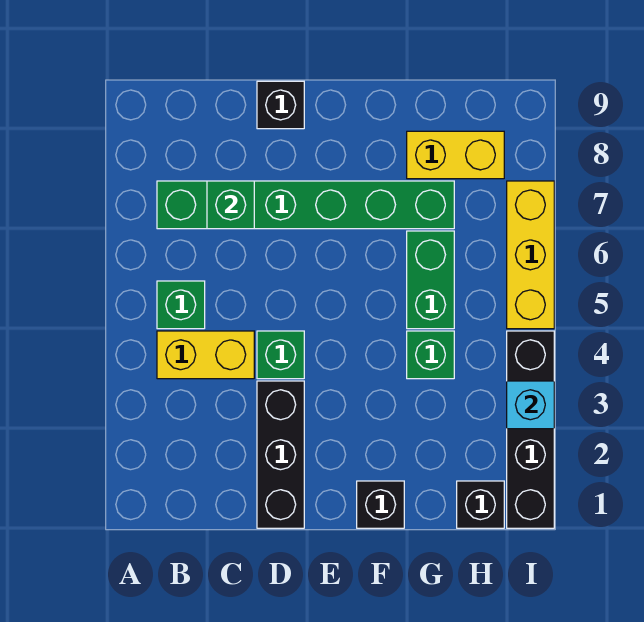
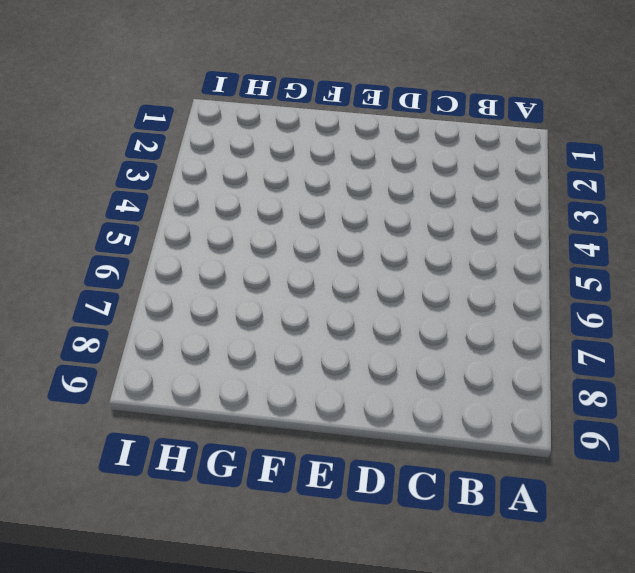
none -> yellow brick B4:C4 level 1
none -> green brick B5 level 1
none -> green brick B7:G7 level 1

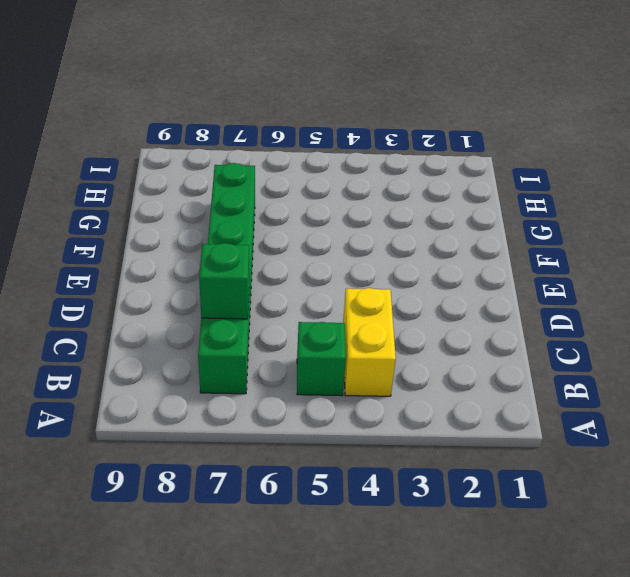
none -> black brick D1:D3 level 1
none -> green brick D4 level 1
none -> black brick D9 level 1

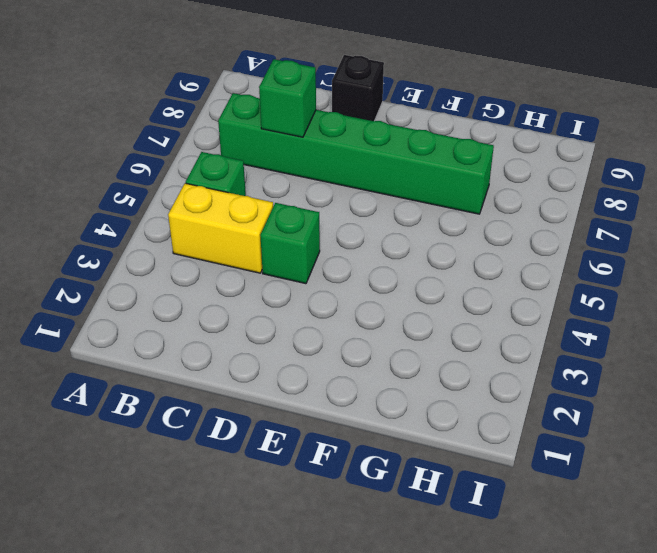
none -> black brick D1:D3 level 1
none -> black brick F1 level 1
none -> green brick G4 level 1

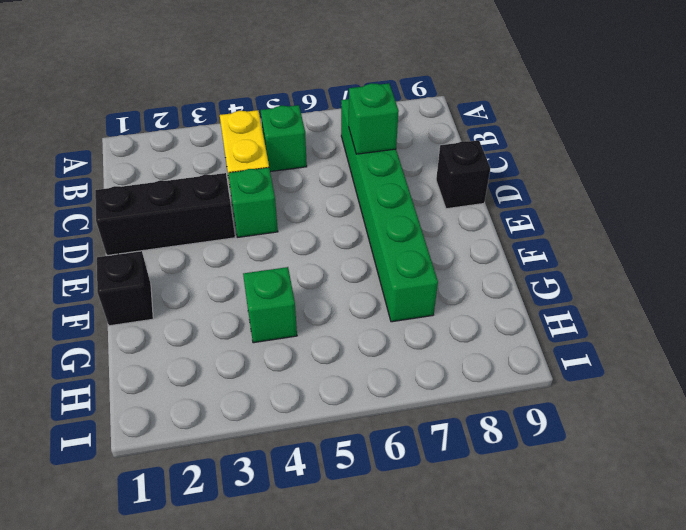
none -> green brick G5:G6 level 1
none -> yellow brick G8:H8 level 1
none -> black brick H1 level 1

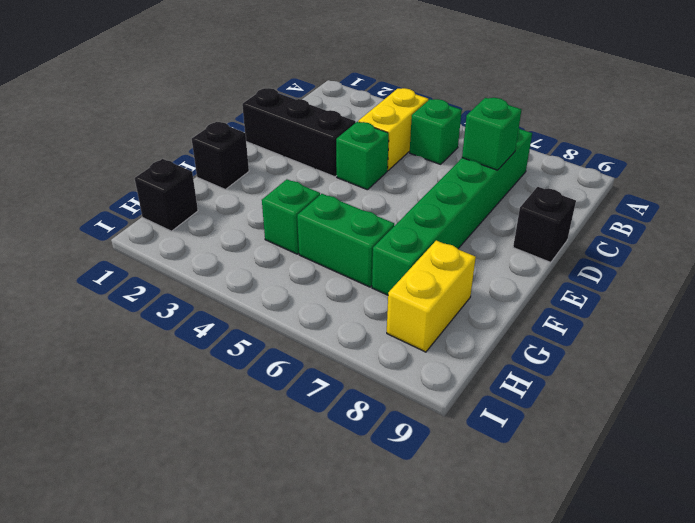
none -> black brick I1:I4 level 1
none -> yellow brick I5:I7 level 1
none -> cyan brick I3 level 2

